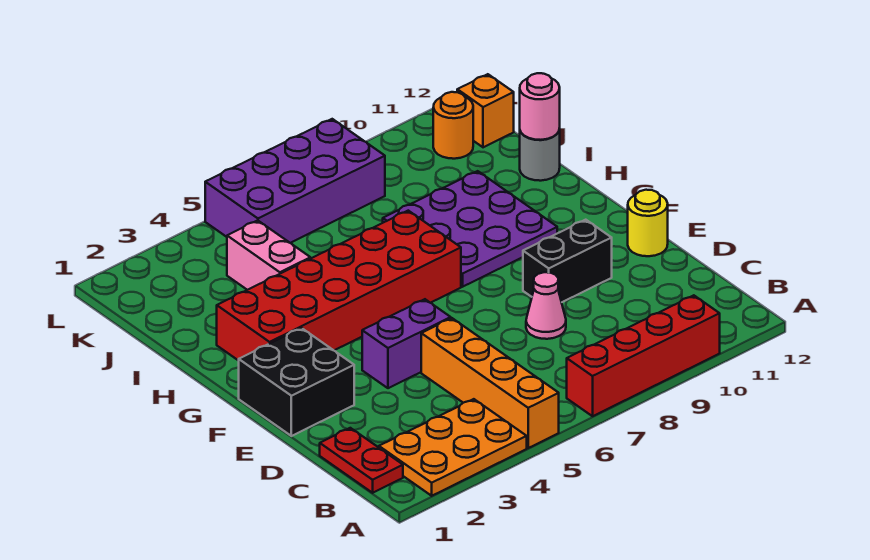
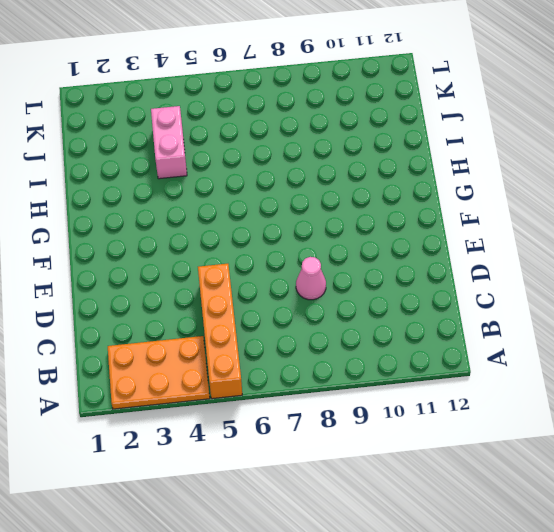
none -> red brick A7:A10 level 1
none -> red plate B1:C1 level 1
none -> black brick E1:F2 level 1

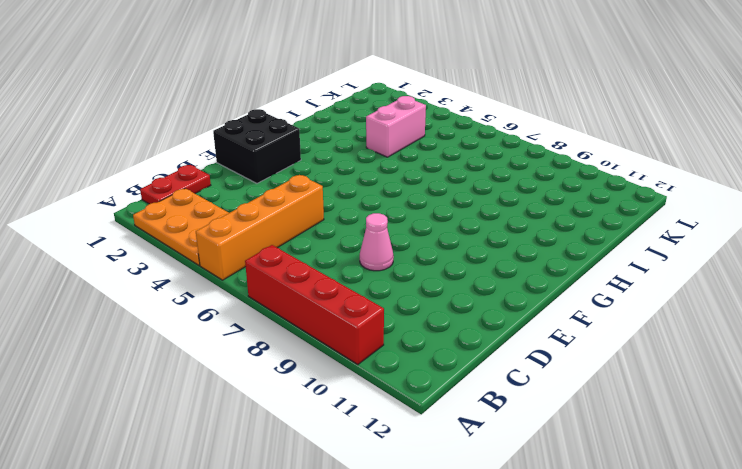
none -> purple brick E4:E5 level 1
none -> black brick E9:E10 level 1
none -> yellow round brick E12 level 1

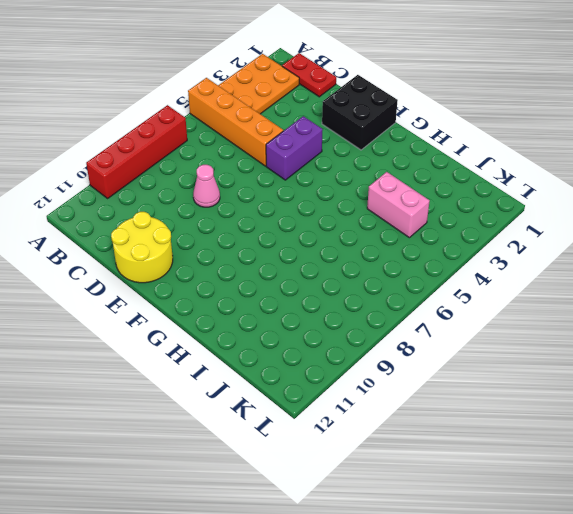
yellow round brick D11:E12 level 1 -> yellow round brick E12 level 1
none -> black brick E9:E10 level 1
none -> red brick G2:H7 level 1
none -> purple plate G8:I10 level 1

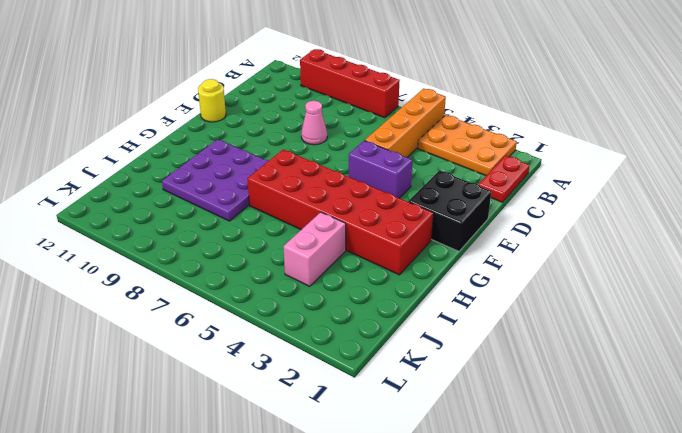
none -> black brick E9:E10 level 1
none -> grey round brick I12 level 1
none -> purple brick K5:L8 level 1

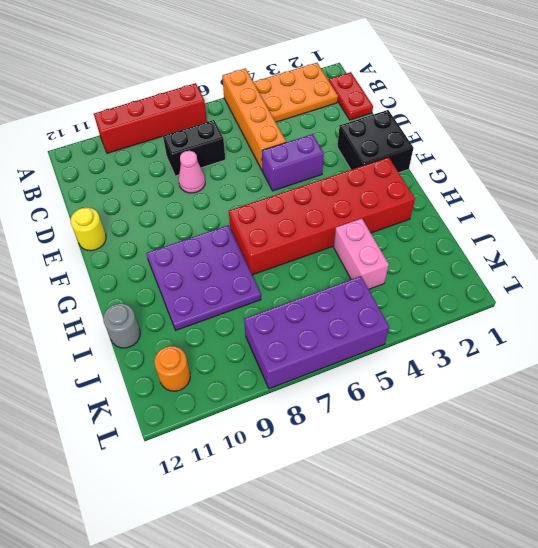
black brick C7:C8 level 1 -> black brick E9:E10 level 1
none -> orange brick K12 level 1
none -> pink round brick I12 level 2

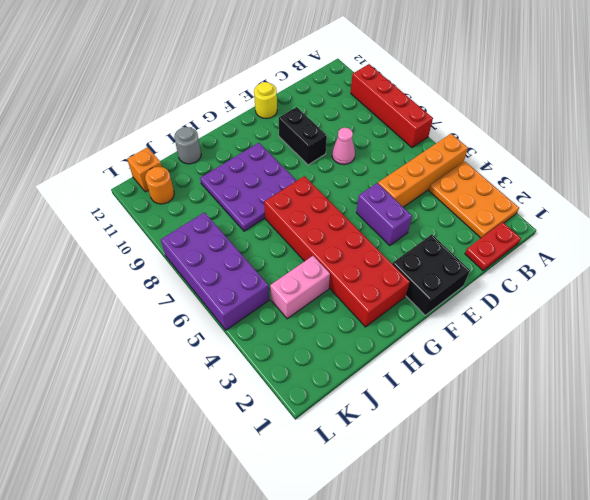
none -> pink round brick I12 level 2

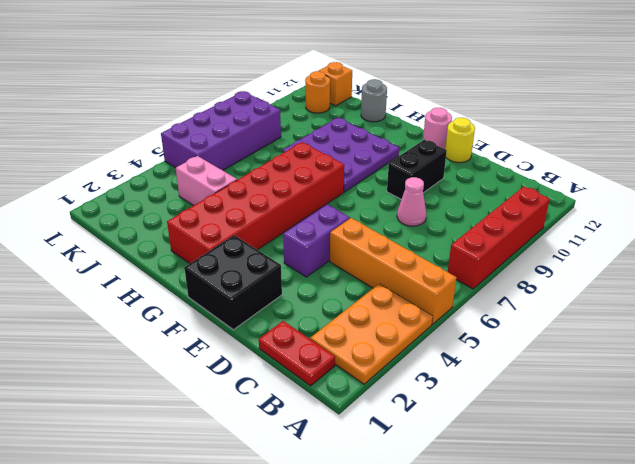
pink round brick F12 level 1 -> pink round brick I12 level 2

